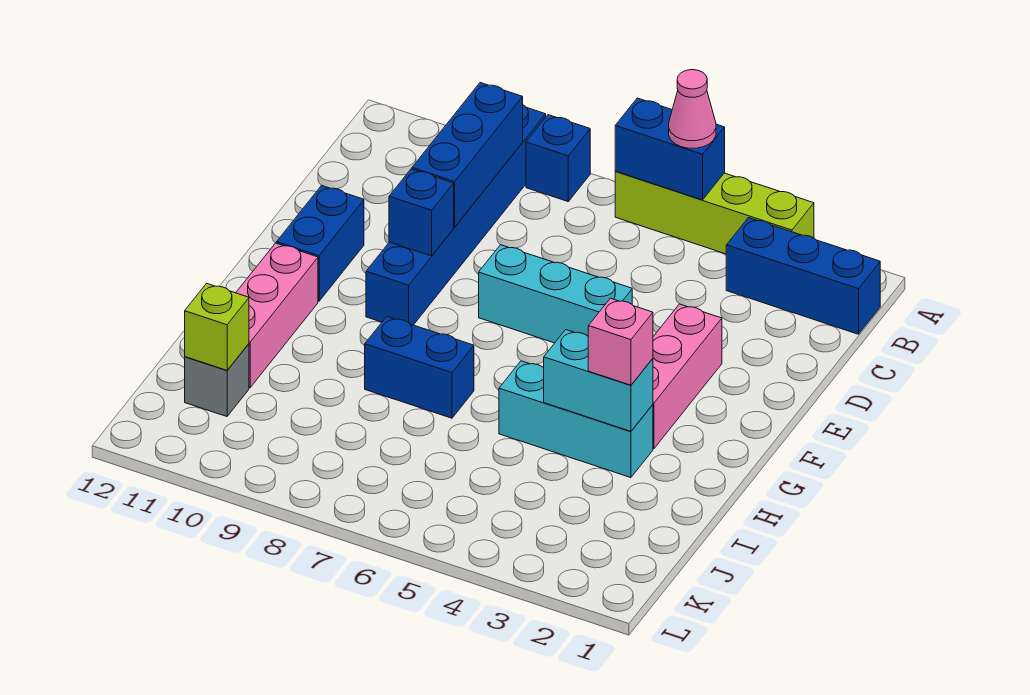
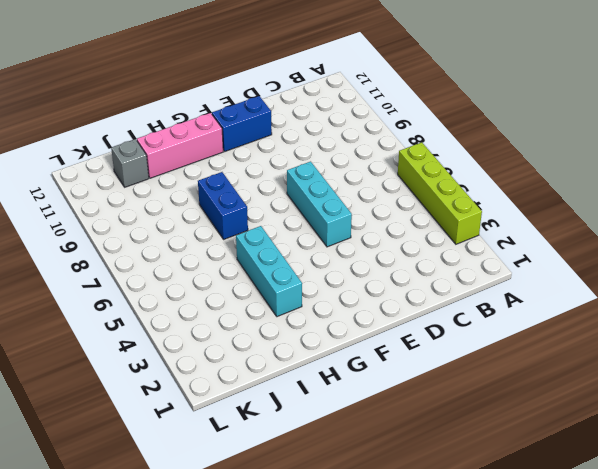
none -> blue brick A8 level 1
none -> blue brick A9:F9 level 1
none -> blue brick B1:B3 level 1

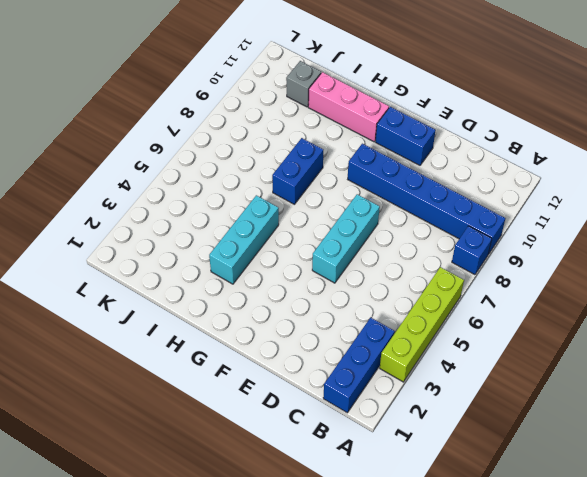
none -> pink brick E3:G3 level 1
none -> blue brick A5:A6 level 2
none -> blue brick B9:D9 level 2

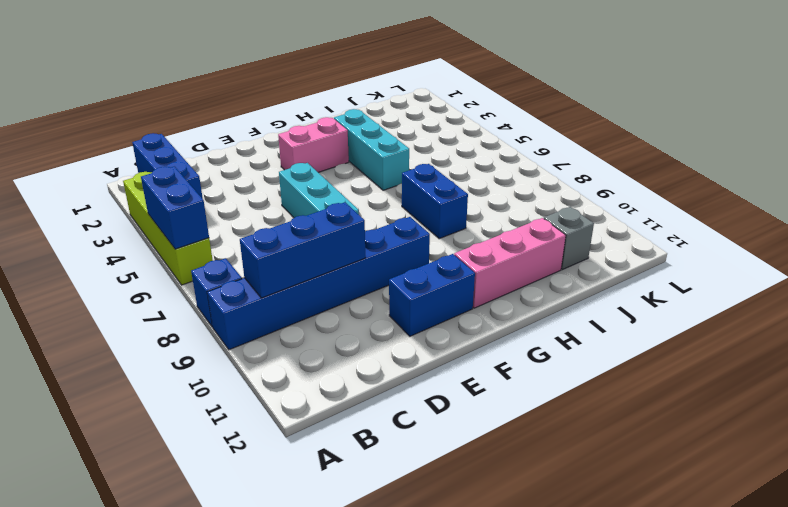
pink brick F3:G3 level 1 -> pink brick E3:G3 level 1
none -> blue brick E9 level 2
none -> cyan brick H3:H4 level 2
none -> lime brick J11 level 2

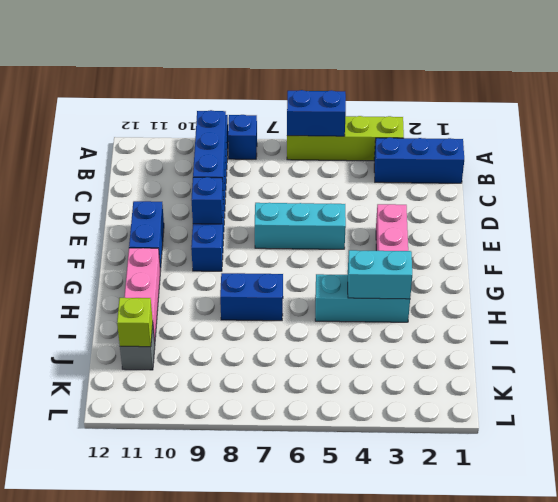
none -> pink cone A5 level 3
none -> pink brick H3 level 3

